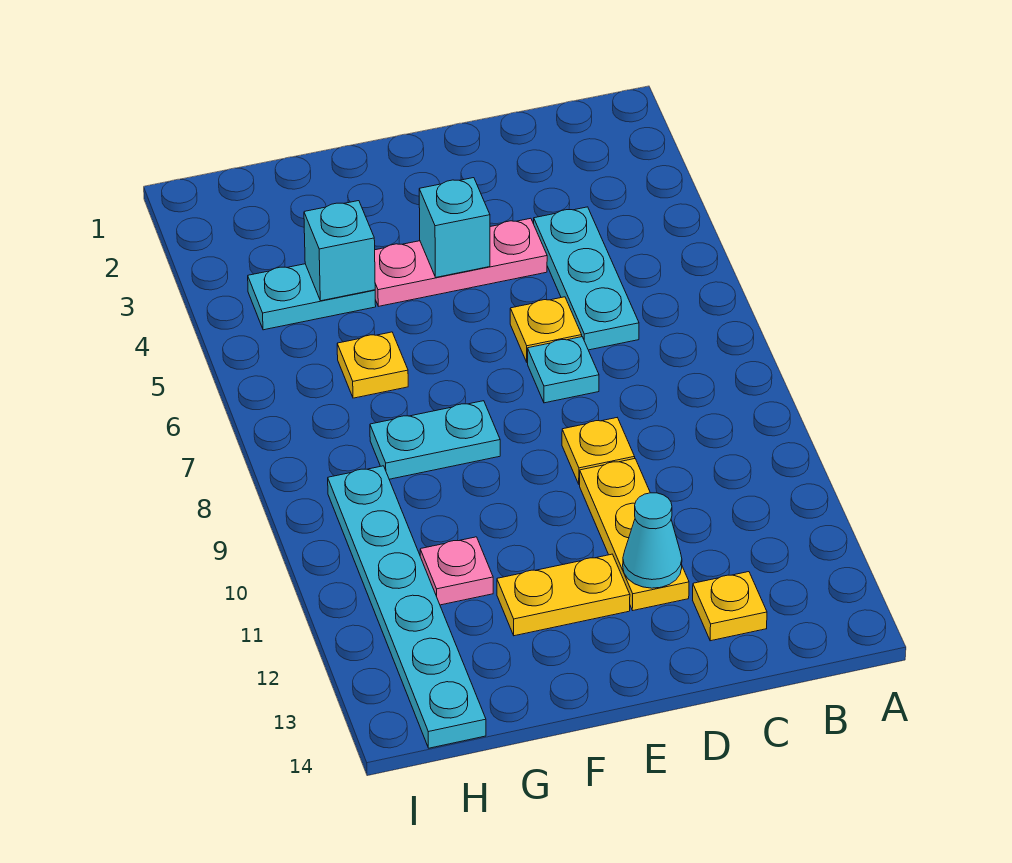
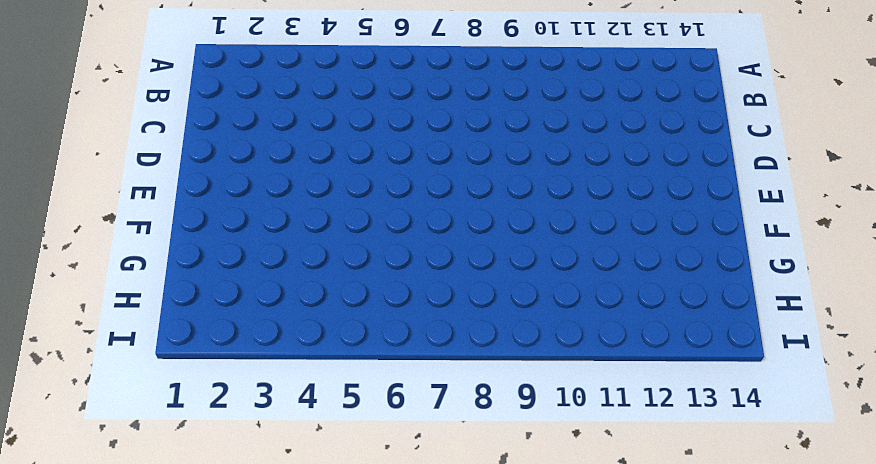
none -> cyan plate C4:C6 level 1
none -> yellow plate C13 level 1
none -> pink plate D4:F4 level 1

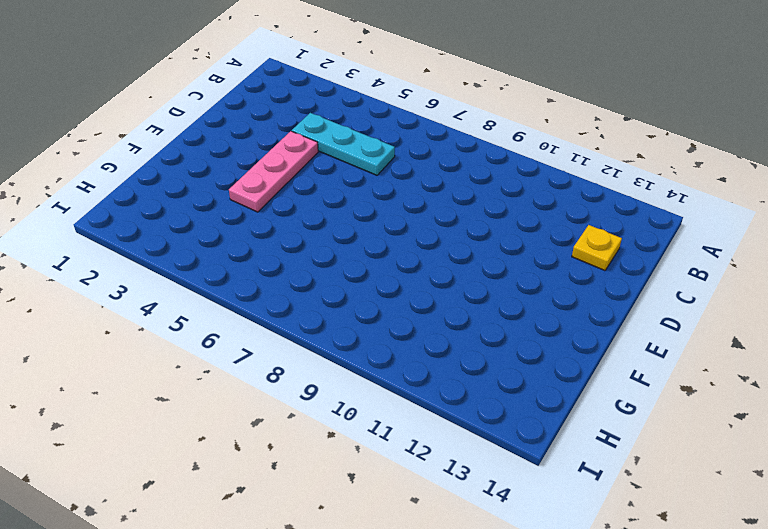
none -> yellow plate D6 level 1
none -> cyan plate D7 level 1
none -> yellow plate D9 level 1

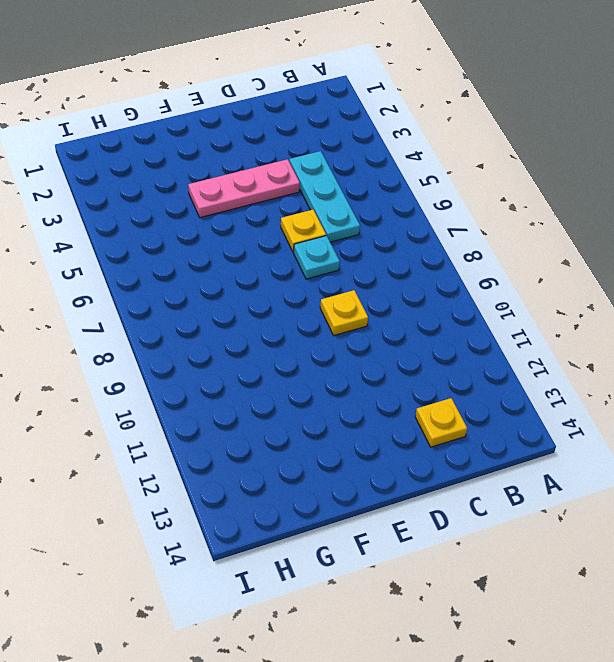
none -> yellow plate D10:D12 level 1
none -> yellow plate E12:F12 level 1
none -> cyan plate F8:G8 level 1

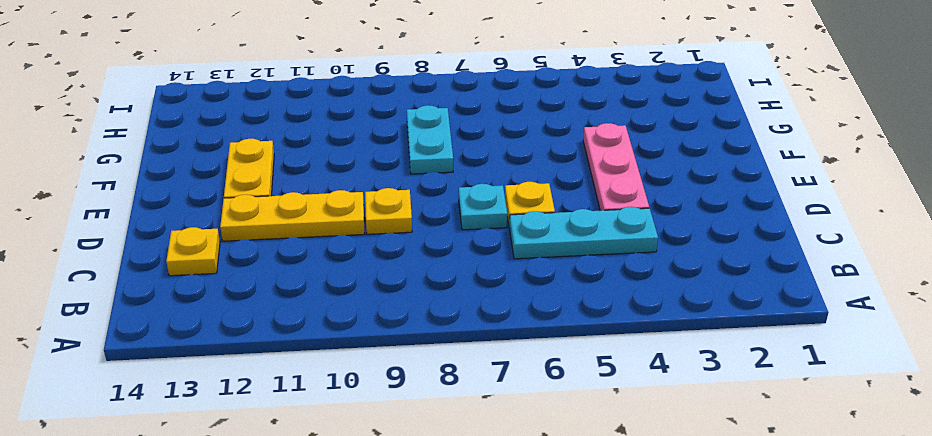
none -> cyan plate G4:H4 level 1
none -> yellow plate G6 level 1
none -> pink plate G11 level 1

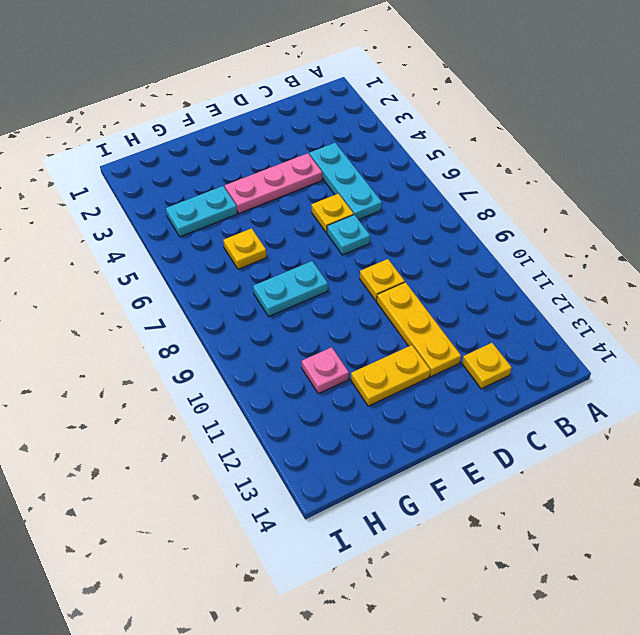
none -> cyan plate H9:H14 level 1
none -> cyan cone D12 level 2
none -> cyan brick E4 level 2

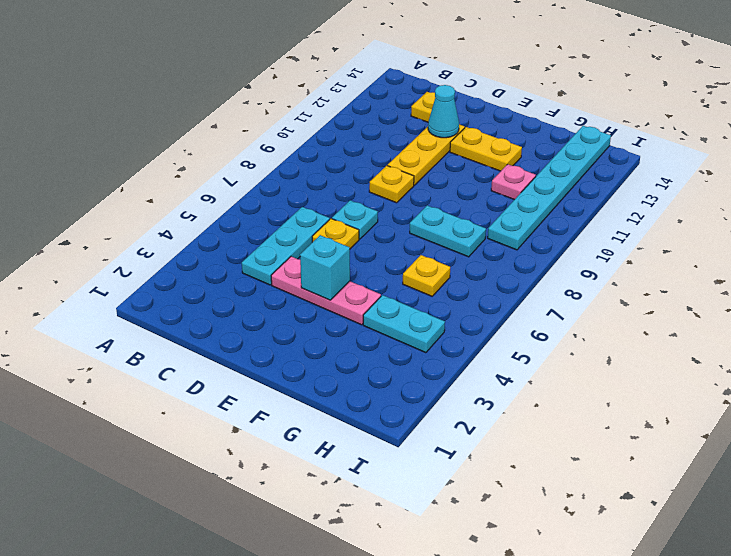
none -> cyan brick G4 level 2

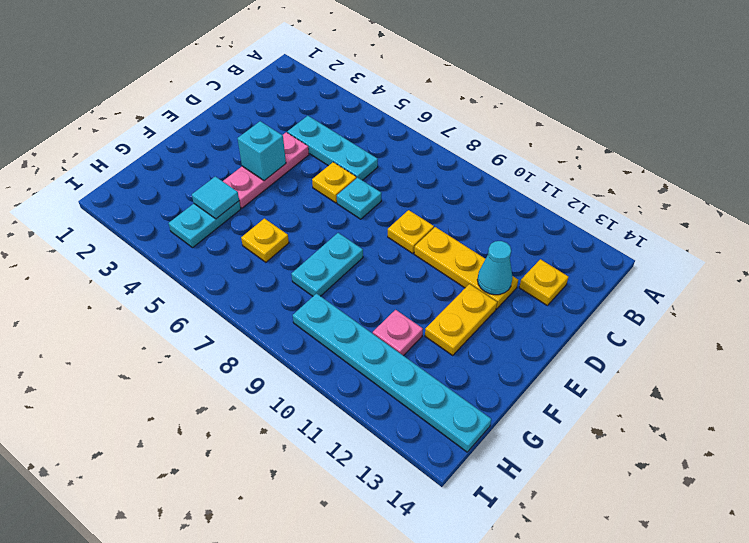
cyan tile G4 level 2 -> cyan brick G4 level 2

